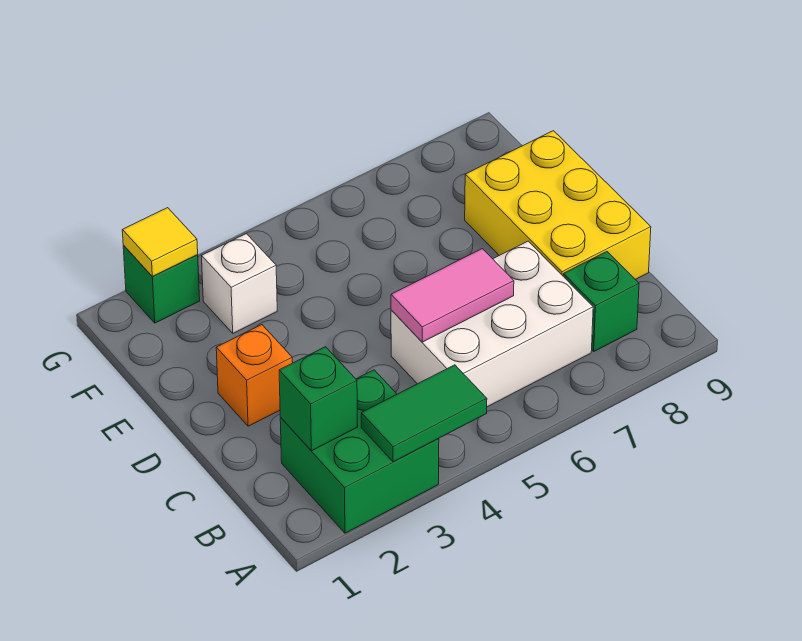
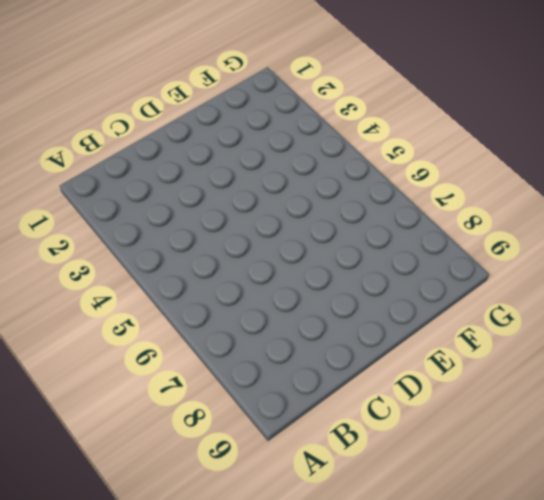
none -> green brick A2:B3 level 1
none -> white brick B5:C7 level 1

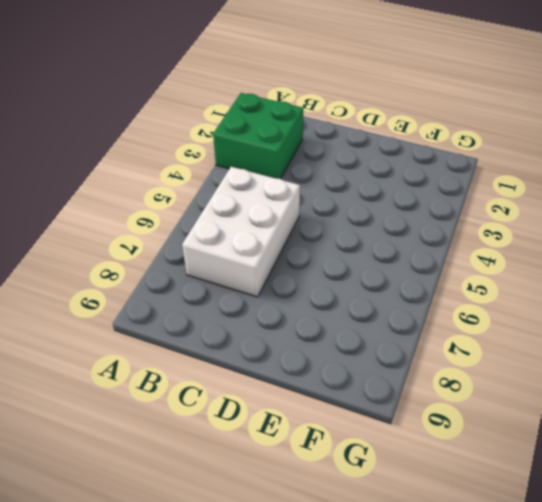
none -> green brick B8 level 1
none -> yellow brick C8:E9 level 1

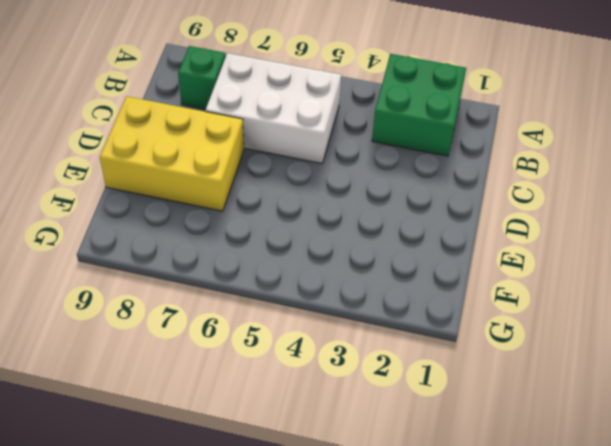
yellow brick D7:E9 level 1 -> yellow brick C8:E9 level 1
none -> orange brick D2 level 1
none -> white brick F3 level 1

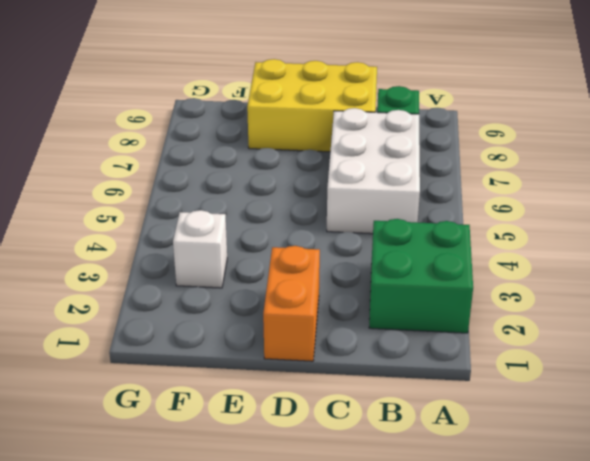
orange brick D1:D2 level 1 -> orange brick D2 level 1
none -> green brick G2 level 1
none -> green tile A3:A4 level 2

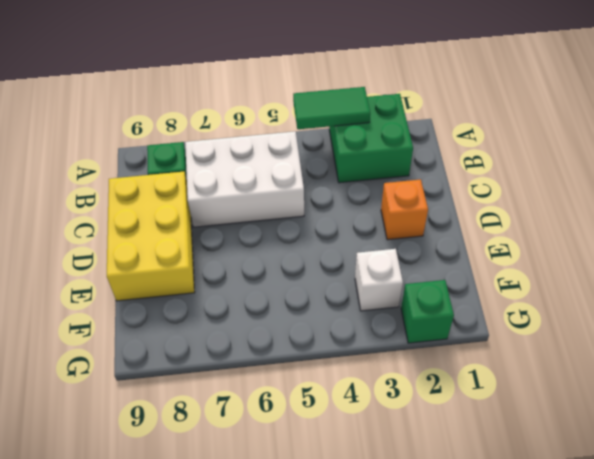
none -> green brick B2 level 2
none -> pink tile C5:C6 level 2

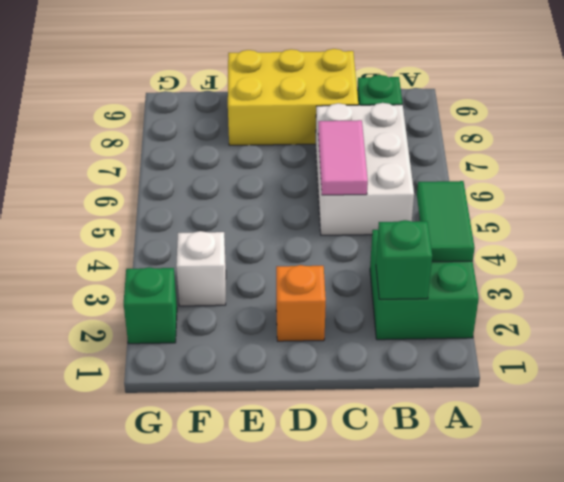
none -> yellow tile G2 level 2

